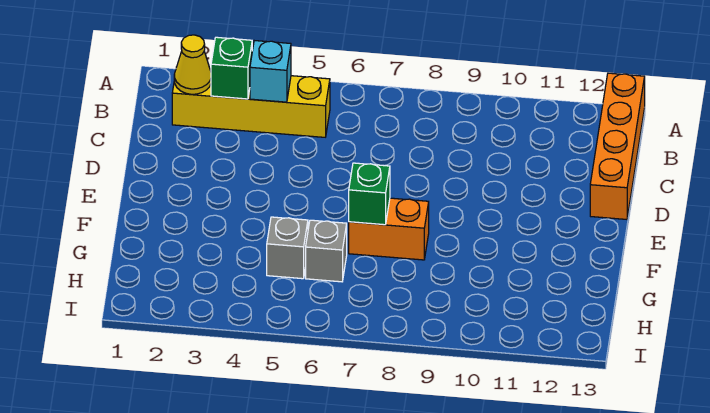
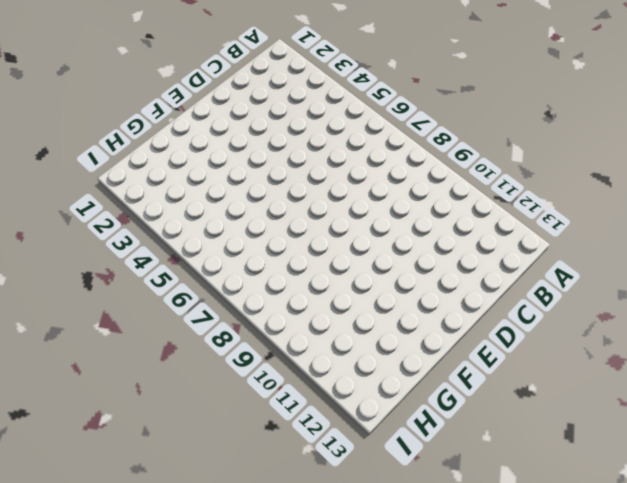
none -> orange brick A13:D13 level 1
none -> yellow brick B2:B5 level 1

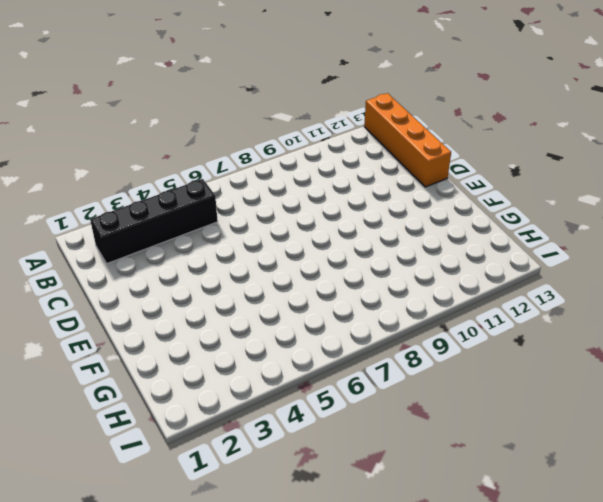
black brick B2:B5 level 1 -> yellow brick B2:B5 level 1
none -> orange brick F7:F8 level 1
none -> grey brick G5 level 1

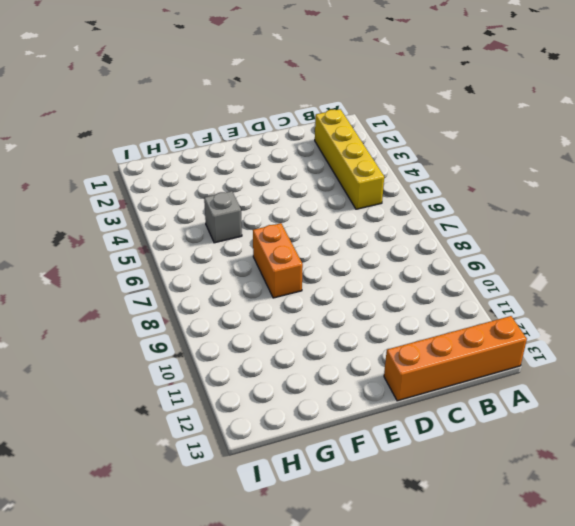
none -> grey brick G6 level 1
none -> yellow cone B2 level 2

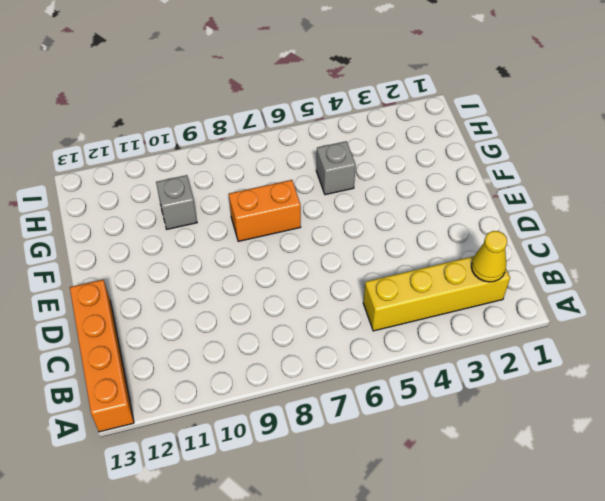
grey brick G10 level 1 -> grey brick G6 level 1
none -> green brick B3 level 2
none -> cyan brick B4 level 2

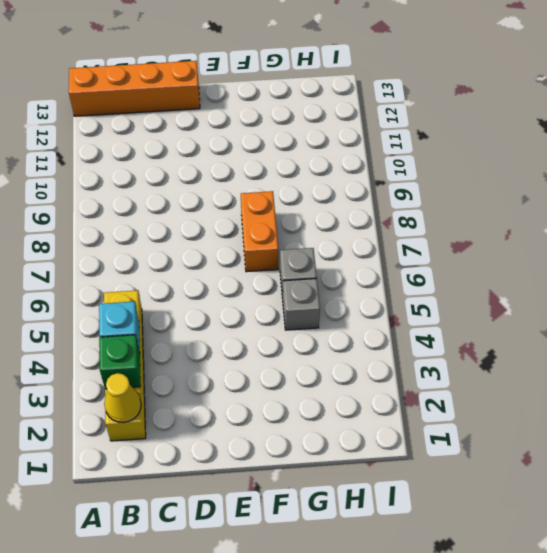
none -> green brick F7 level 2

